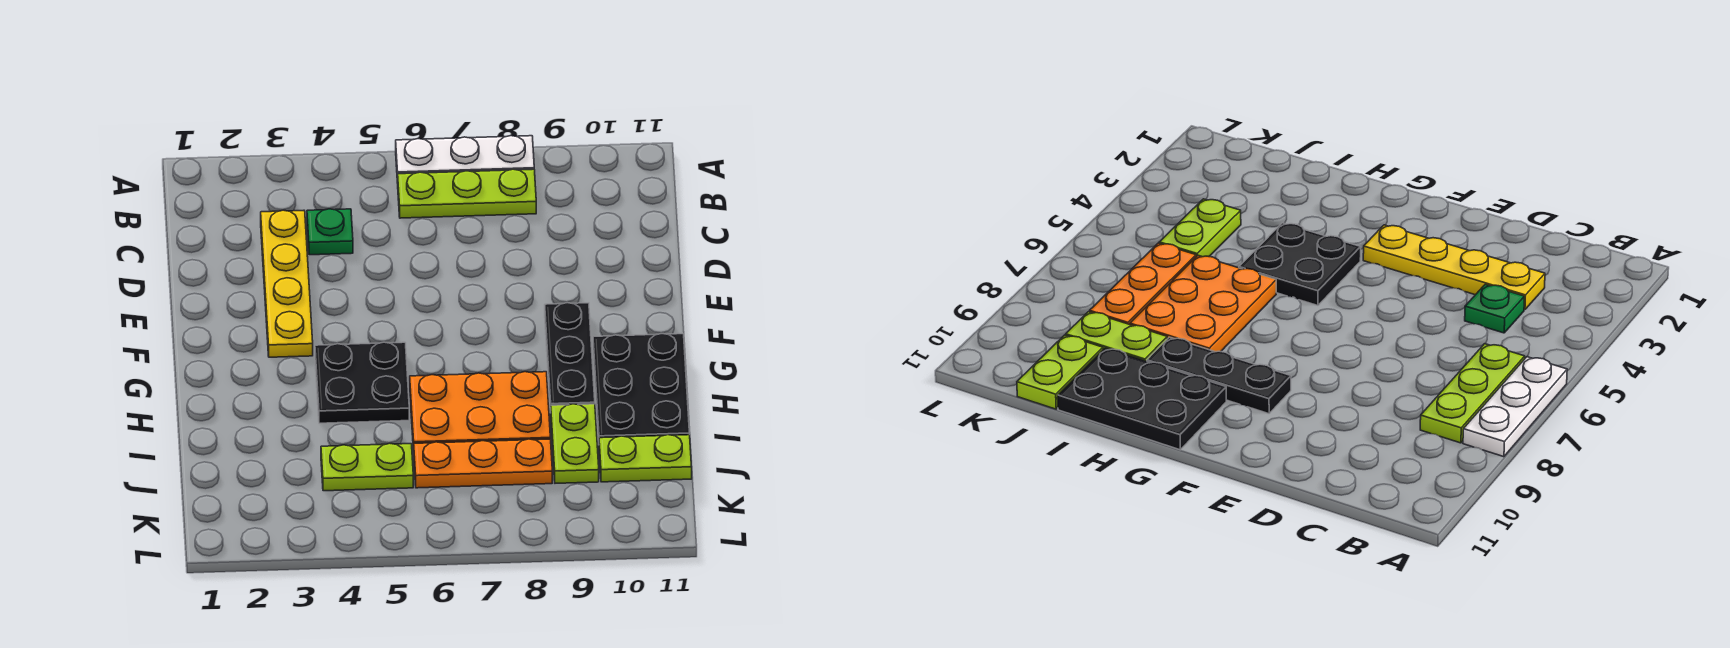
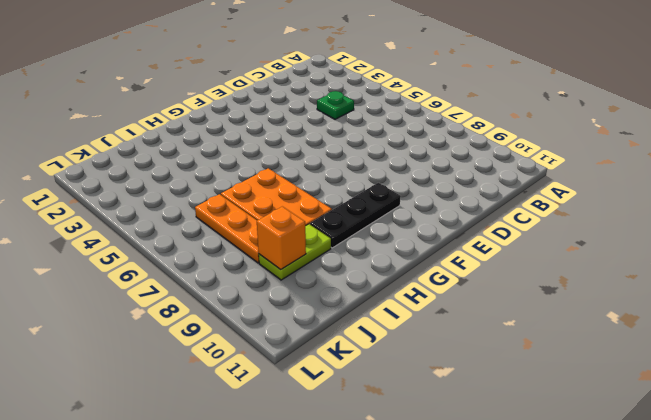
orange brick J9 level 2 -> none
none -> white plate A6:A8 level 1
none -> lime plate B6:B8 level 1
none -> yellow plate C3:F3 level 1

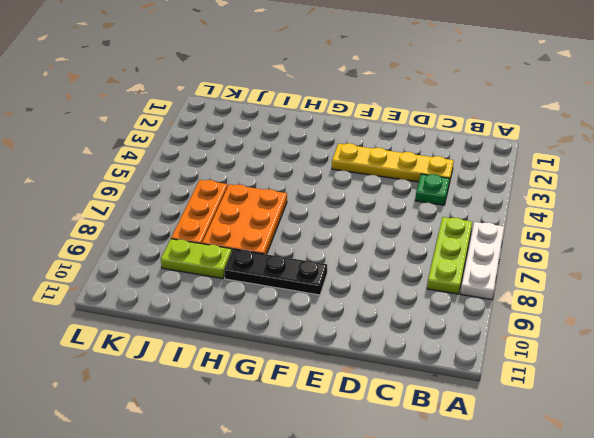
none -> black plate G4:H5 level 1
none -> black plate G10:I11 level 1
none -> lime plate J4:J5 level 1

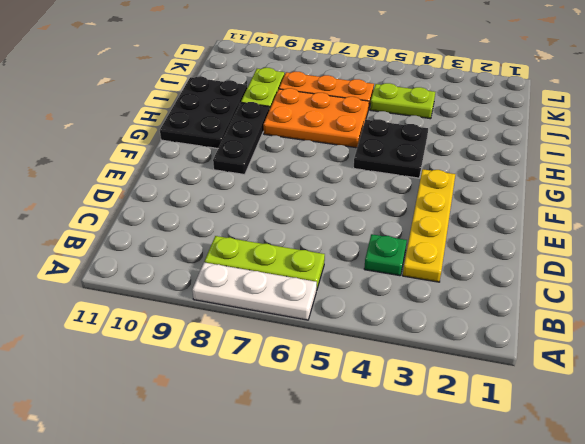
none -> lime plate J10:J11 level 1

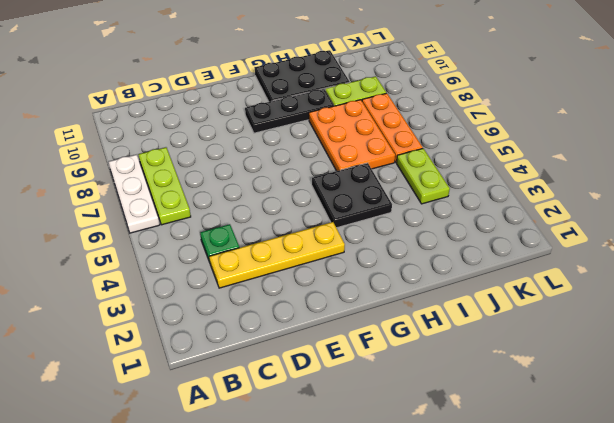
none -> lime plate J10:J11 level 1

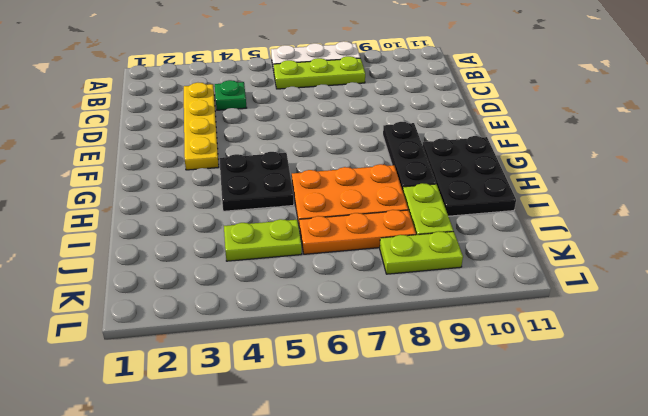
lime plate K8:K9 level 1 -> lime plate J10:J11 level 1

